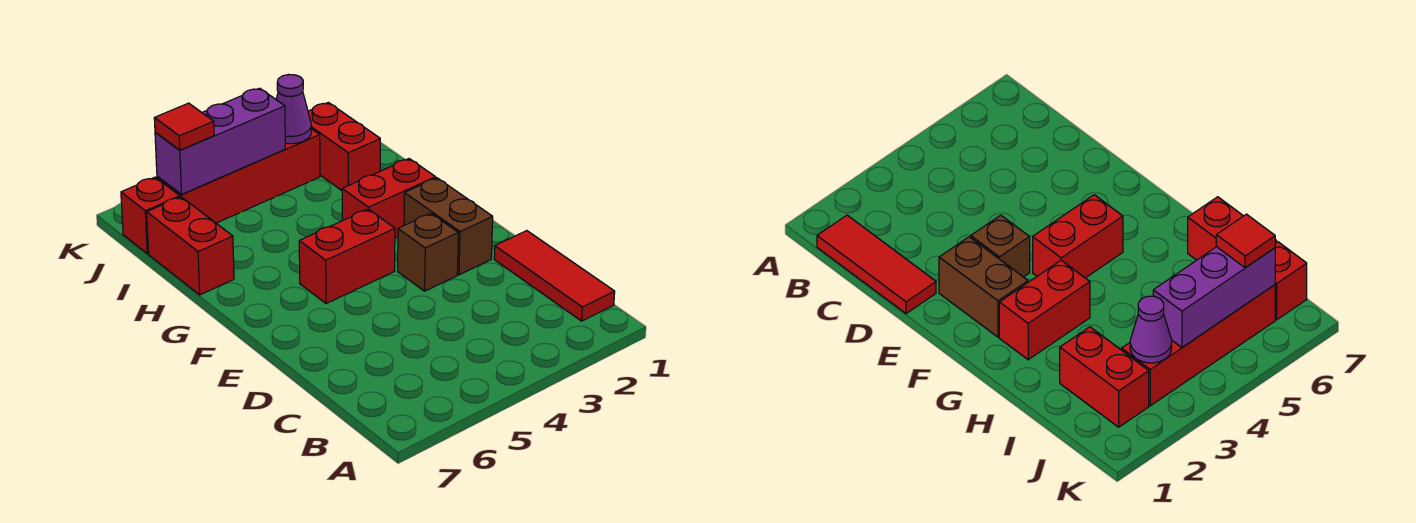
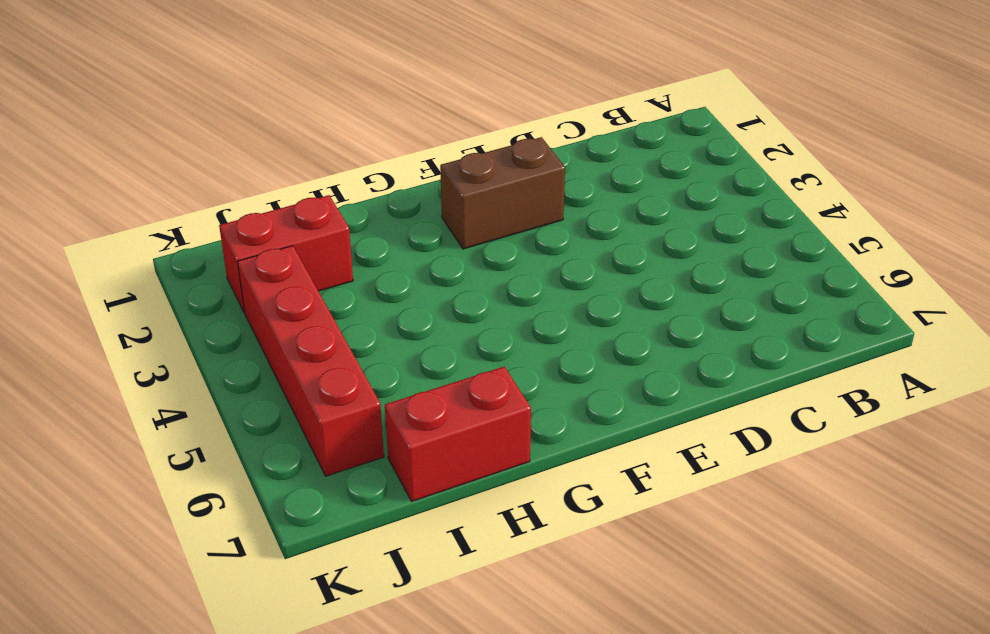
none -> red tile B1:D1 level 1
none -> brown brick E3 level 1
none -> red brick F4:F5 level 1

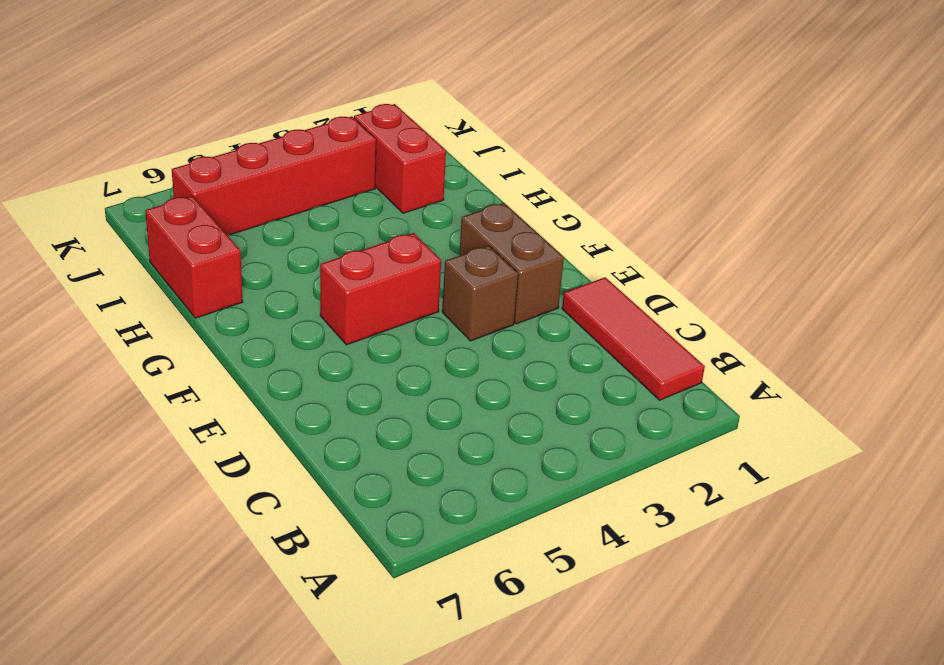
none -> red brick G2:G3 level 1
none -> red brick J7 level 1
none -> purple cone J3 level 2

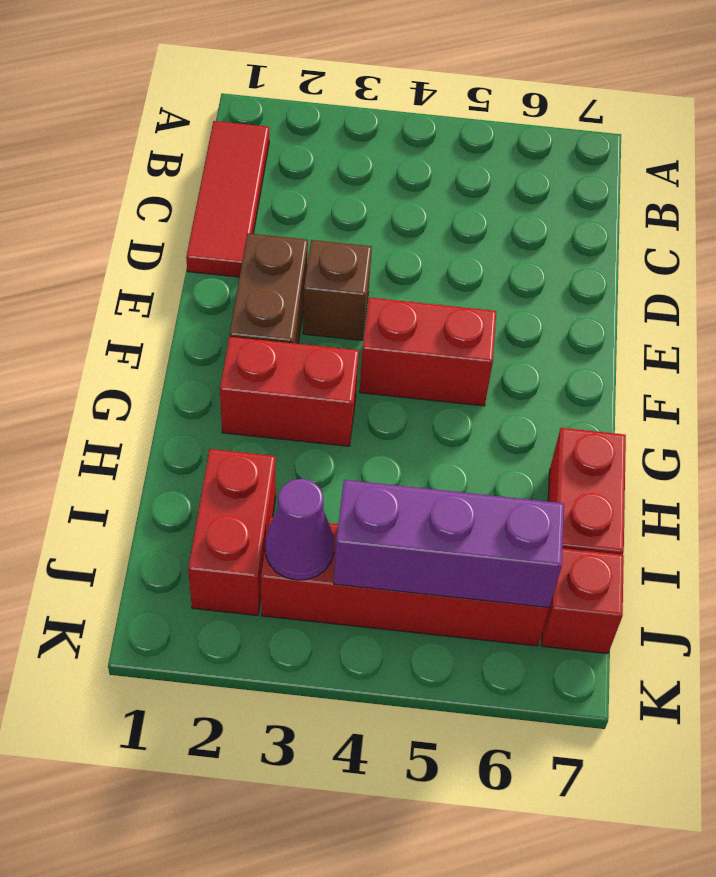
none -> red tile J6 level 3

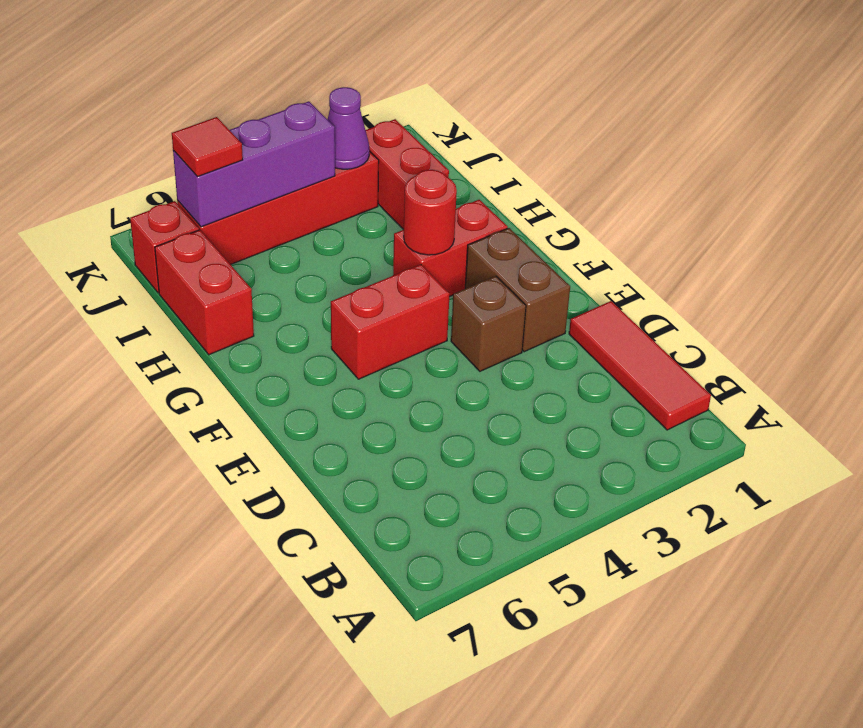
red round brick G3 level 2 -> none

